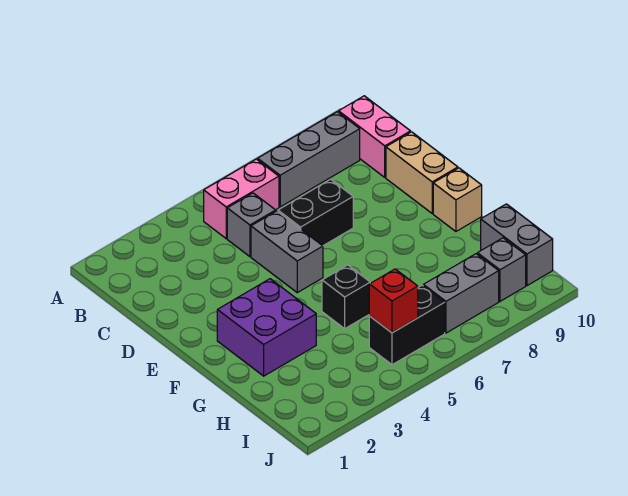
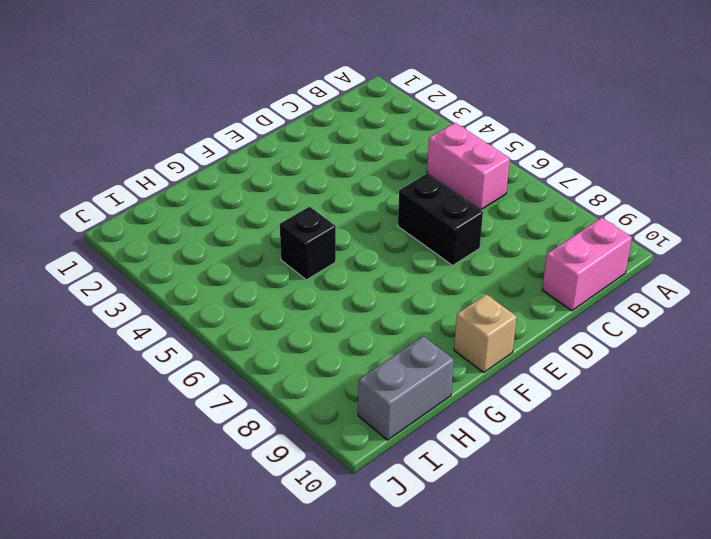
none -> grey brick B7:B9 level 1
none -> grey brick C5 level 1
none -> grey brick D5:E5 level 1

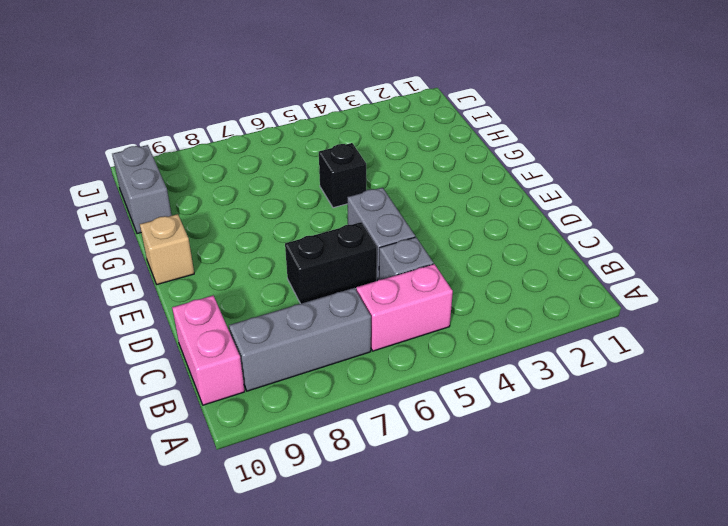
none -> tan brick D10:E10 level 1
none -> purple brick F2:G3 level 1
none -> black brick I5:I6 level 1

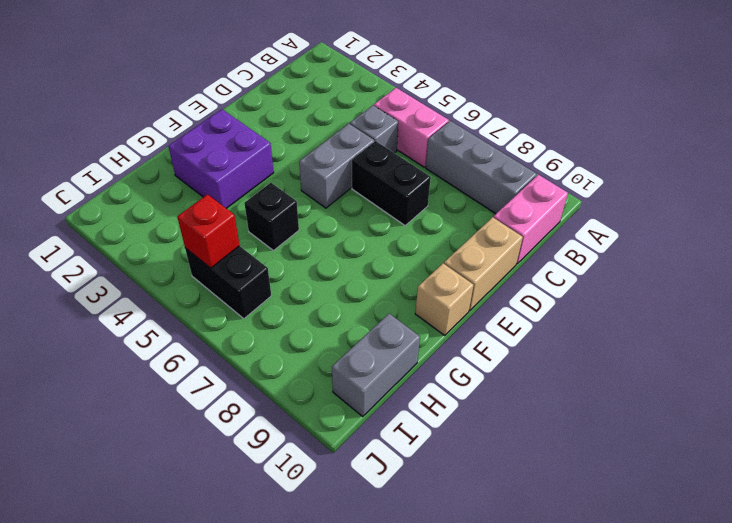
none -> grey brick I7:I8 level 1
none -> grey brick I9 level 1

